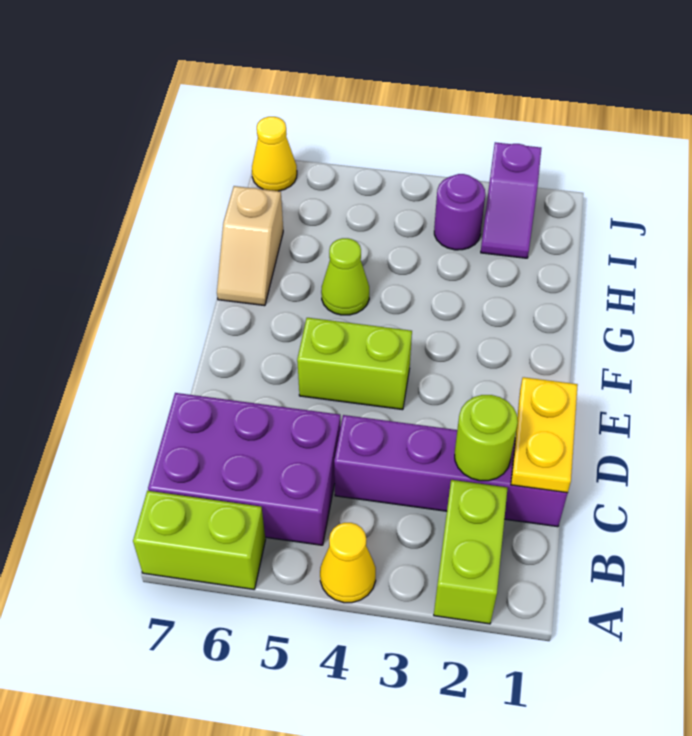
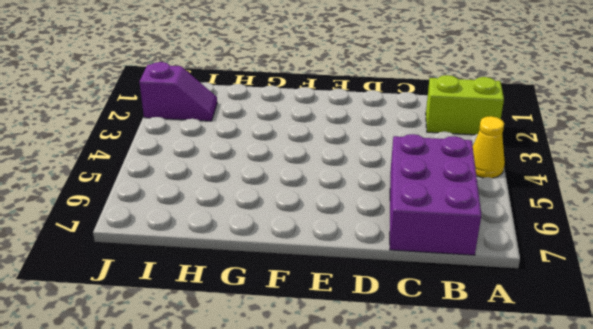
none -> lime brick A6:A7 level 1
none -> purple brick C1:C4 level 1
none -> lime brick E4:E5 level 1

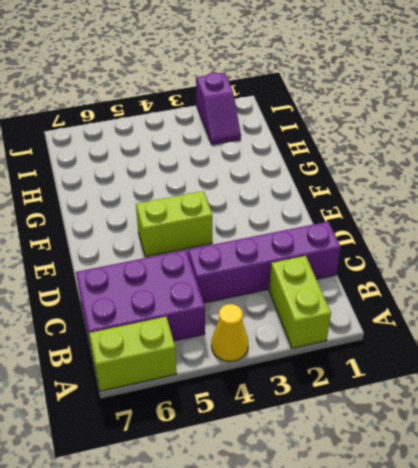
none -> lime cone G5 level 1
none -> tan slope G7:H7 level 1 top H
none -> purple round brick I3 level 1

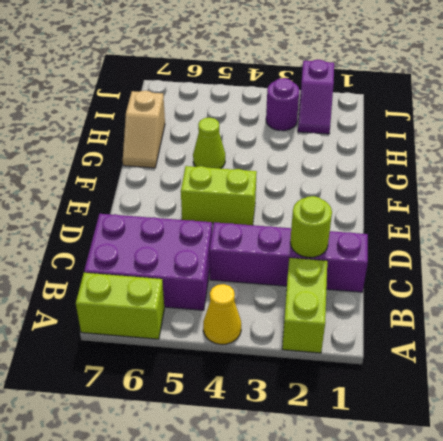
none -> yellow cone J7 level 1
none -> yellow plate C1:D1 level 2

